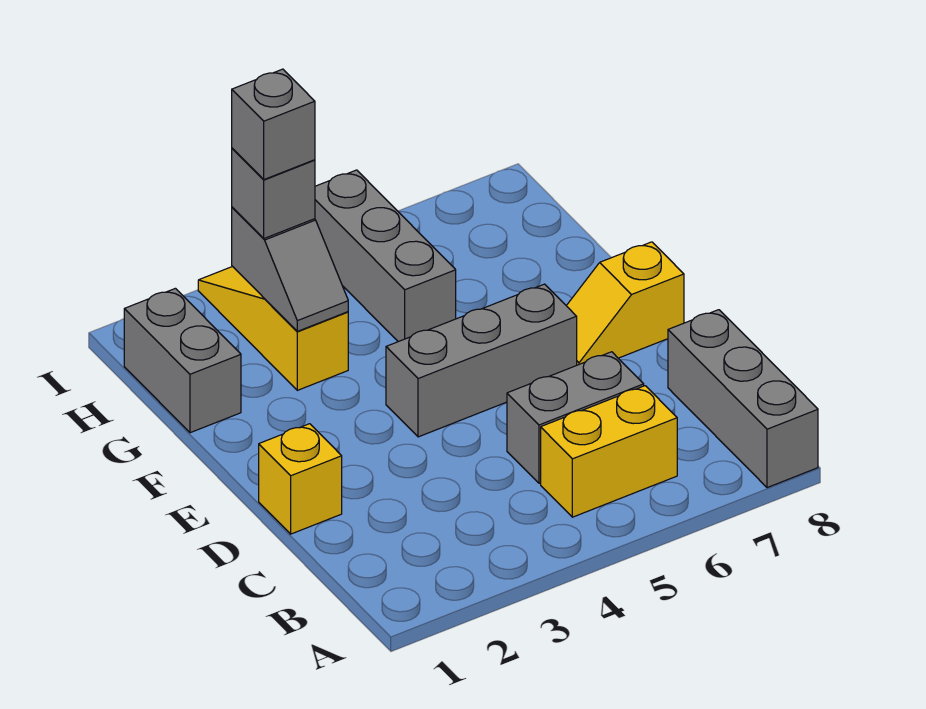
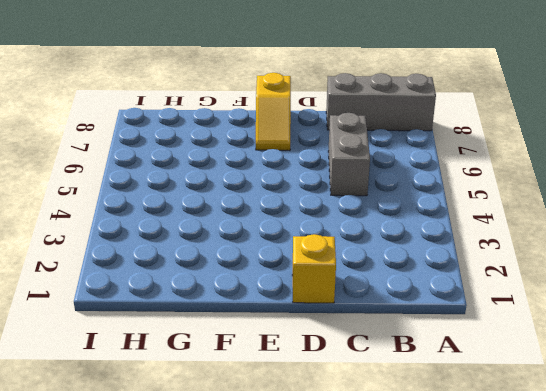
none -> yellow brick B5:B6 level 1
none -> grey brick E4:E6 level 1
none -> grey brick G1:H1 level 1

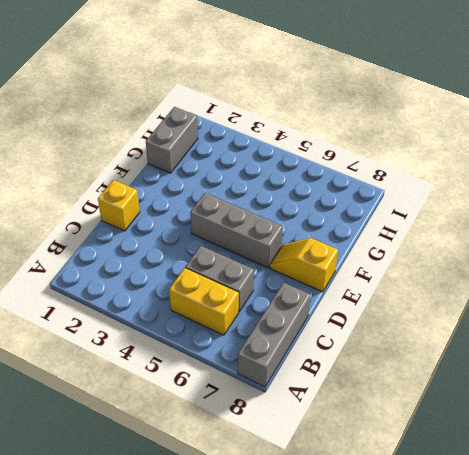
none -> yellow slope G3:I3 level 1 top G
none -> grey brick G5:I5 level 1
none -> grey slope G3:H3 level 2 top H

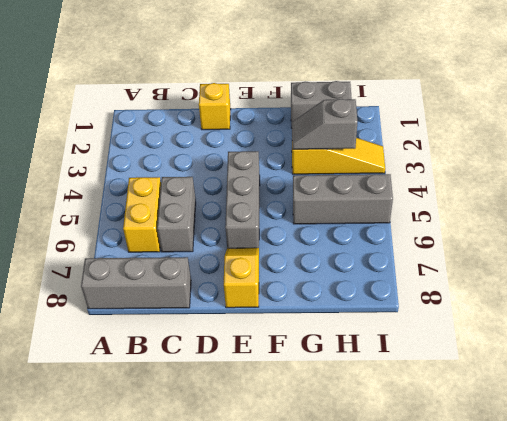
none -> grey brick H3 level 3
none -> grey brick H3 level 4

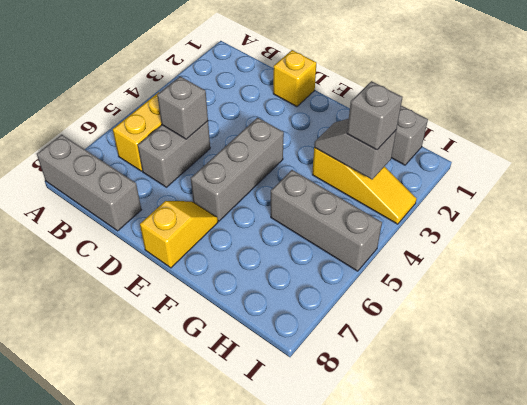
grey brick C5 level 2 -> grey brick H3 level 4

